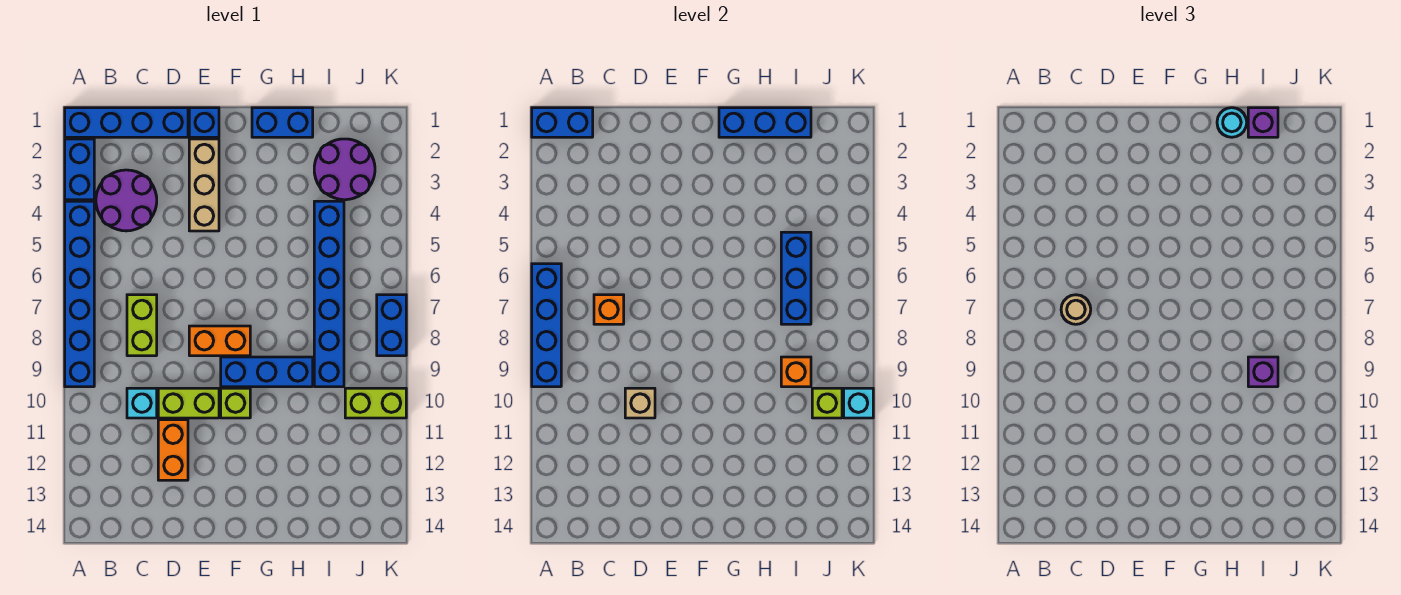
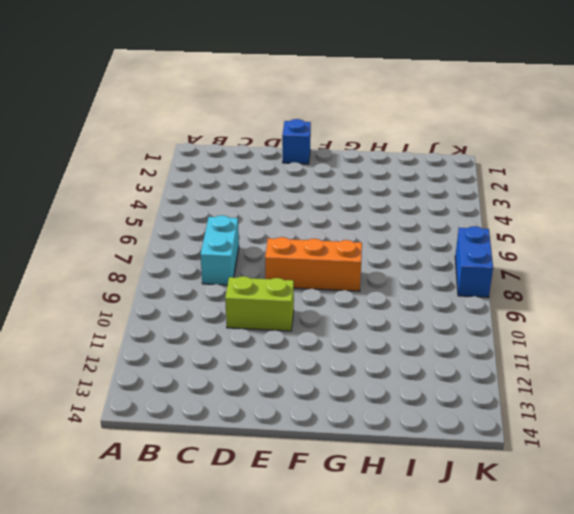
cyan brick C7:C8 level 1 -> lime brick C7:C8 level 1
orange brick E8:G8 level 1 -> orange brick E8:F8 level 1
none -> blue brick A1:D1 level 1
none -> blue brick A2:A3 level 1
none -> blue brick A4:A9 level 1
none -> purple round brick B3:C4 level 1

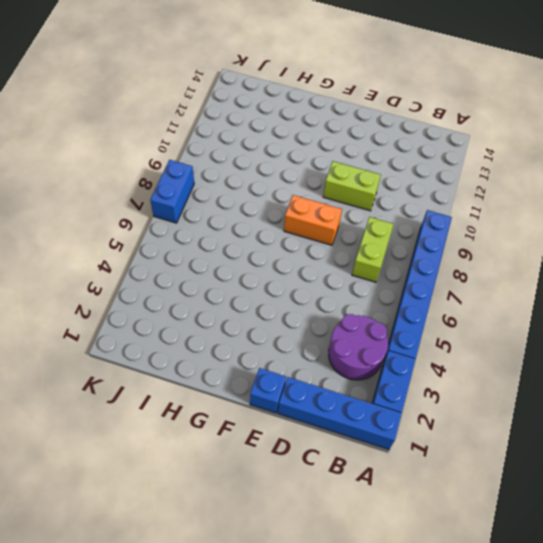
none -> cyan brick C10 level 1
none -> orange brick D11:D12 level 1
none -> tan brick E2:E4 level 1
none -> blue brick F9:H9 level 1

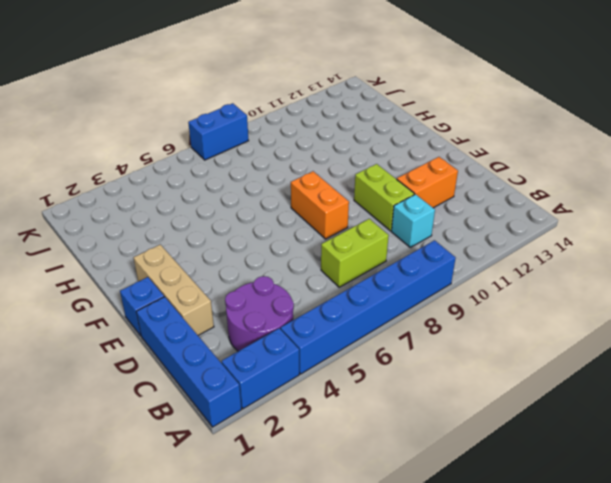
tan brick D2:F2 level 1 -> tan brick E2:E4 level 1
none -> blue brick F9:H9 level 1
none -> lime brick F10 level 1
none -> blue brick G1:H1 level 1
none -> purple round brick I2:J3 level 1

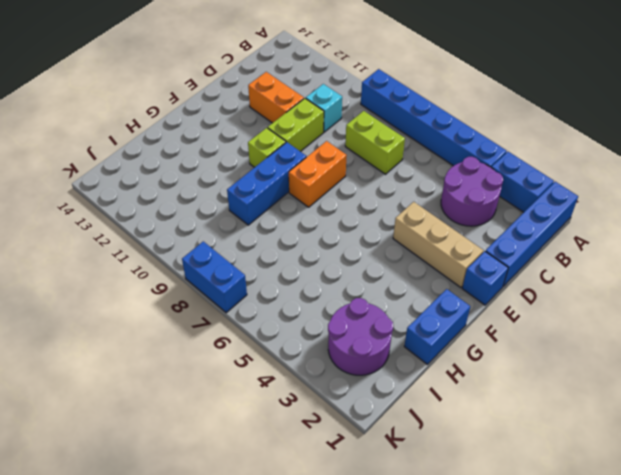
none -> blue brick I4:I9 level 1
none -> lime brick J10:K10 level 1
none -> blue brick A1:B1 level 2
none -> blue brick A6:A9 level 2

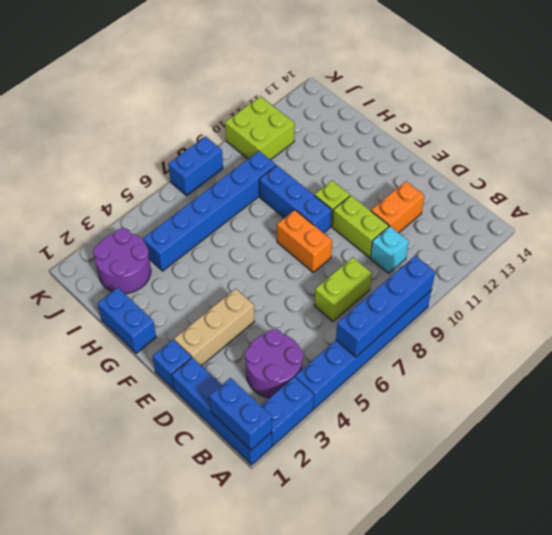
lime brick J10:K11 level 1 -> lime brick J10:K10 level 1
none -> orange brick C7 level 2
none -> tan brick D10 level 2
none -> blue brick G1:I1 level 2
none -> blue brick I5:I7 level 2

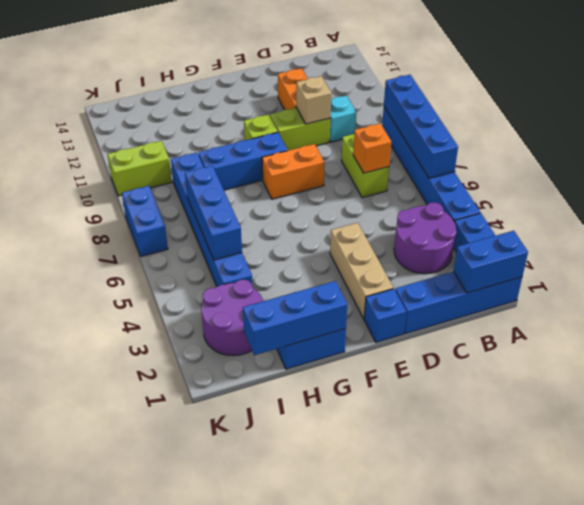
none -> orange brick I9 level 2
none -> lime brick J10 level 2
none -> cyan brick K10 level 2
none -> tan round brick C7 level 3

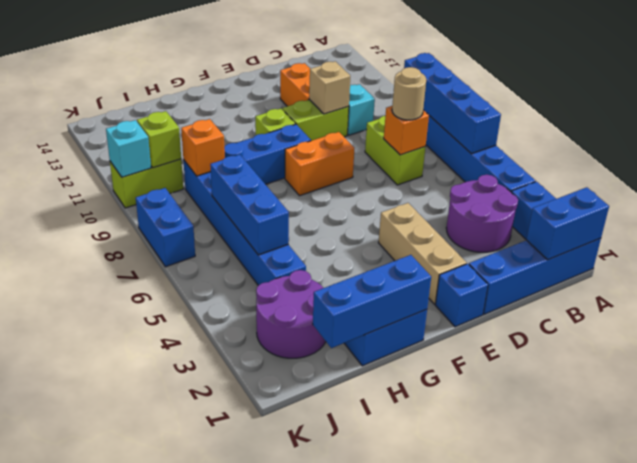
none -> cyan round brick H1 level 3
none -> purple brick I1 level 3
none -> purple brick I9 level 3

